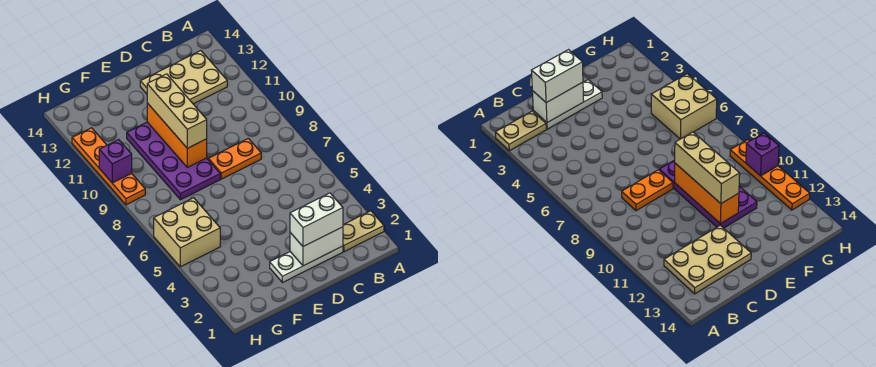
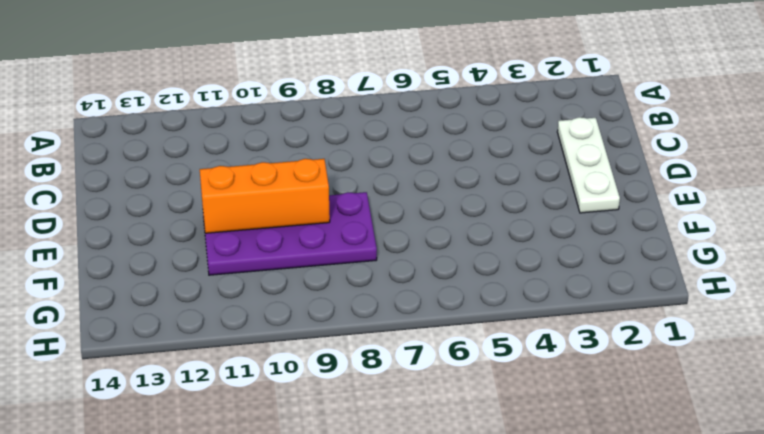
none -> tan plate A2:B2 level 1
none -> tan plate B12:D13 level 1
none -> orange plate C8:D8 level 1

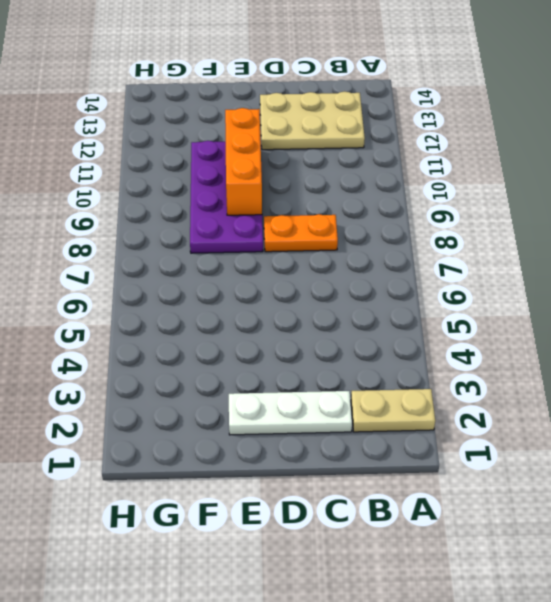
none -> tan brick G5:H6 level 1
none -> orange plate H9:H12 level 1
none -> white brick C2:D2 level 2

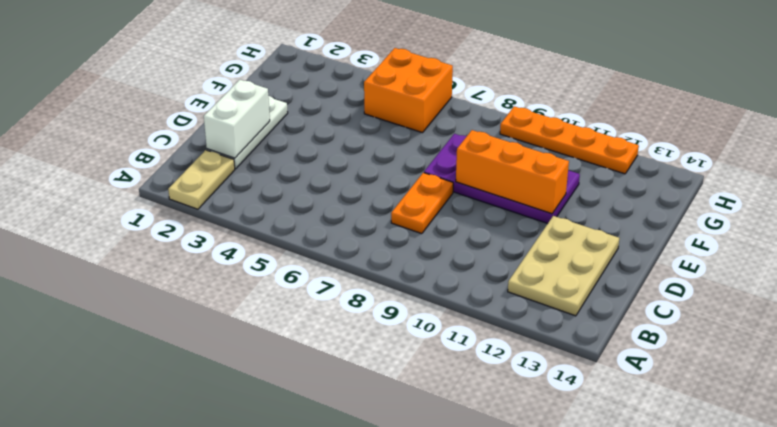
orange brick G5:H6 level 1 -> tan brick G5:H6 level 1
none -> purple brick H10 level 2
none -> white brick C2:D2 level 3
none -> tan brick E9:E11 level 3

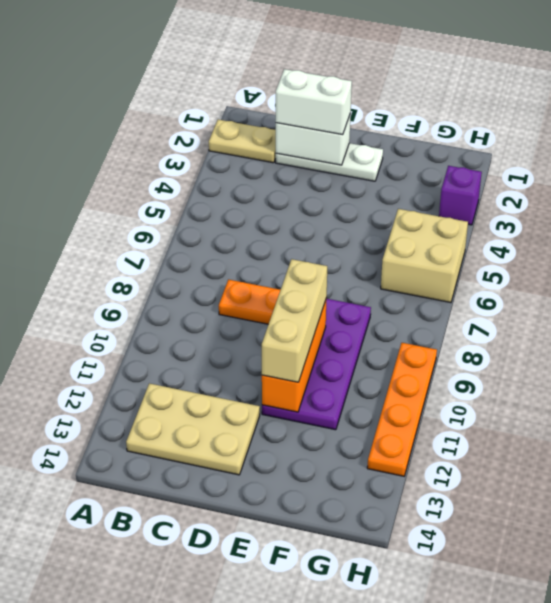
purple brick H3 level 1 -> purple brick H10 level 2

